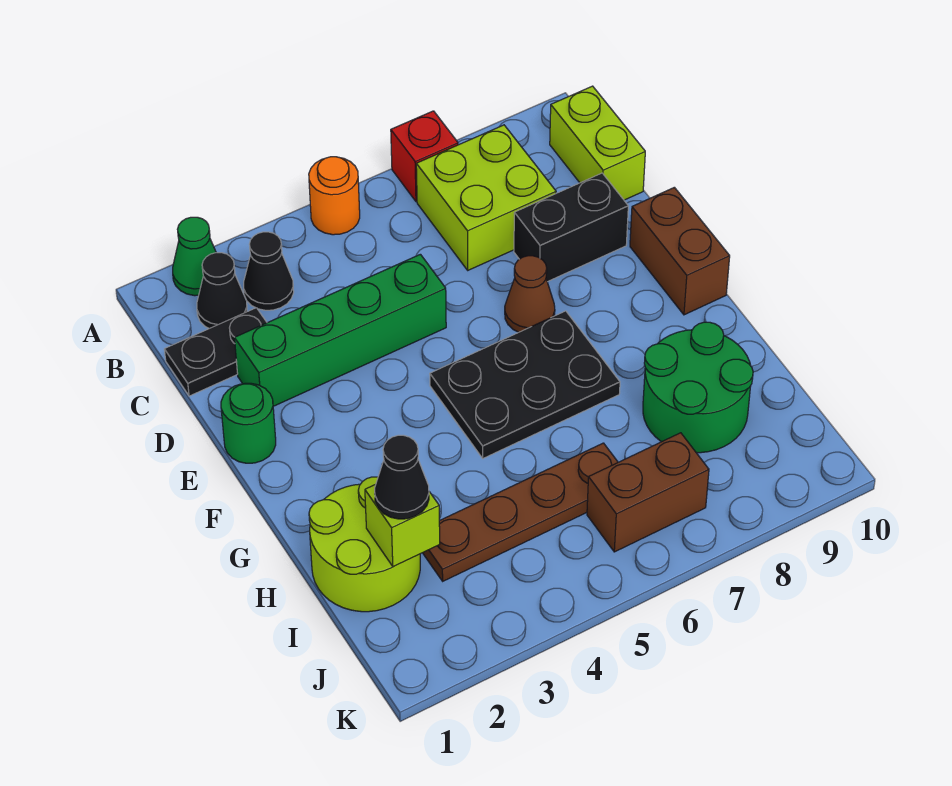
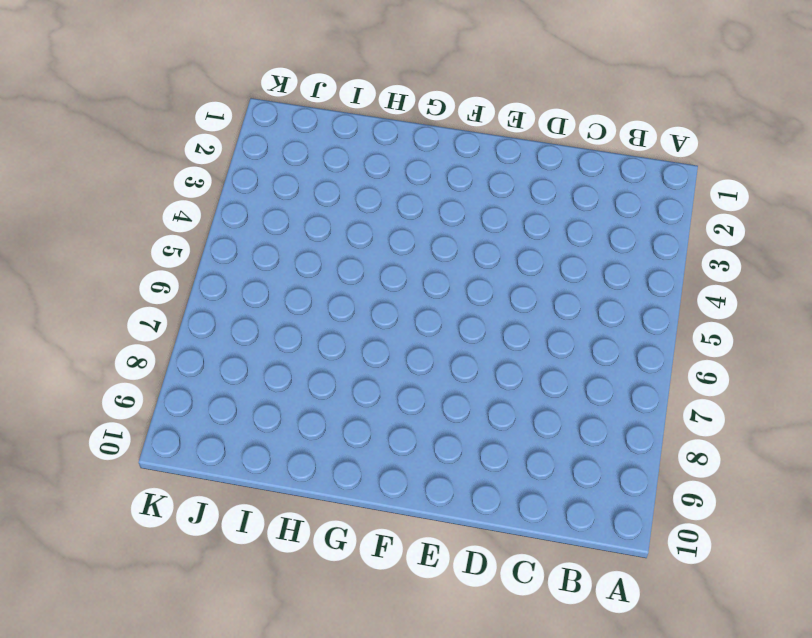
none -> green cone A2 level 1
none -> orange round brick A5 level 1
none -> red brick A7 level 1

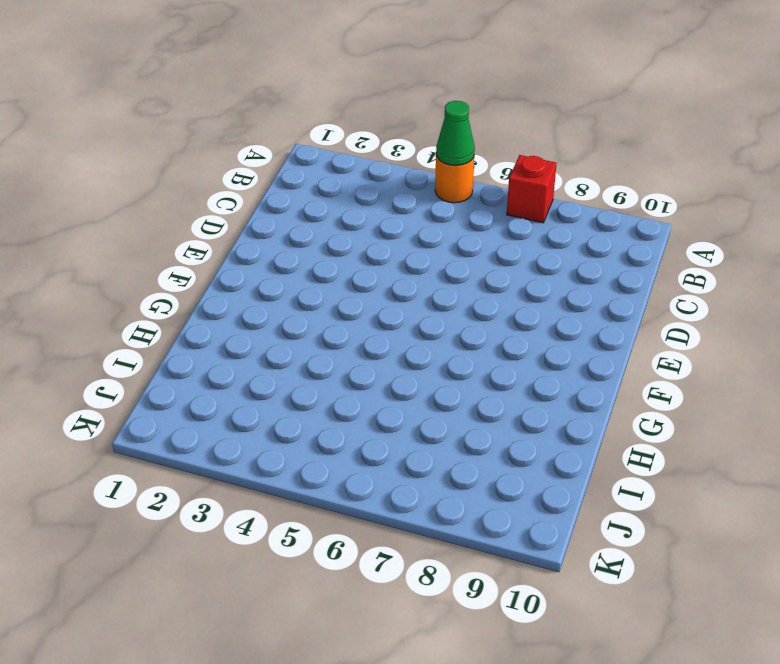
green cone A5 level 2 -> green cone A2 level 1
none -> black cone B2 level 1
none -> black cone B3 level 1
none -> lime brick B7:C8 level 1

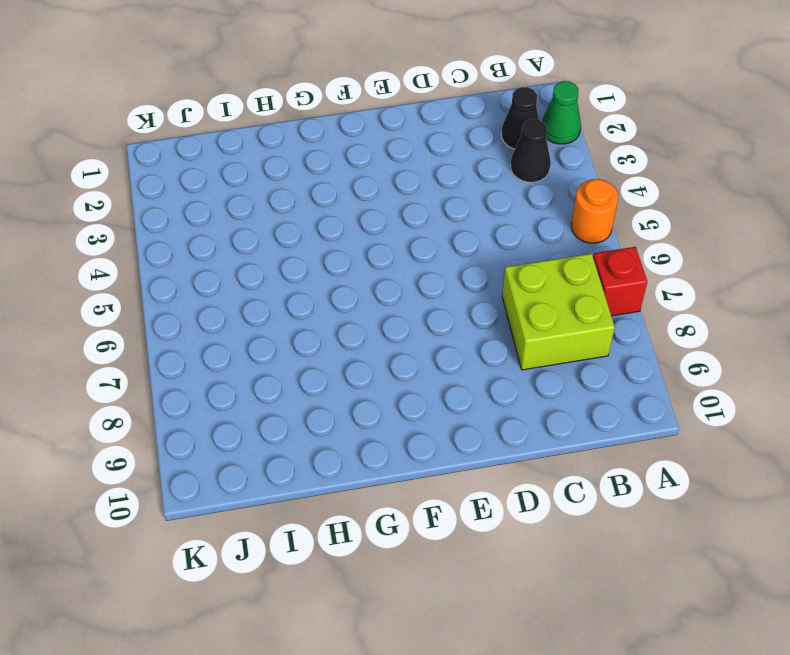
none -> lime brick B10:C10 level 1
none -> black plate C1:C2 level 1
none -> green brick D2:D5 level 1

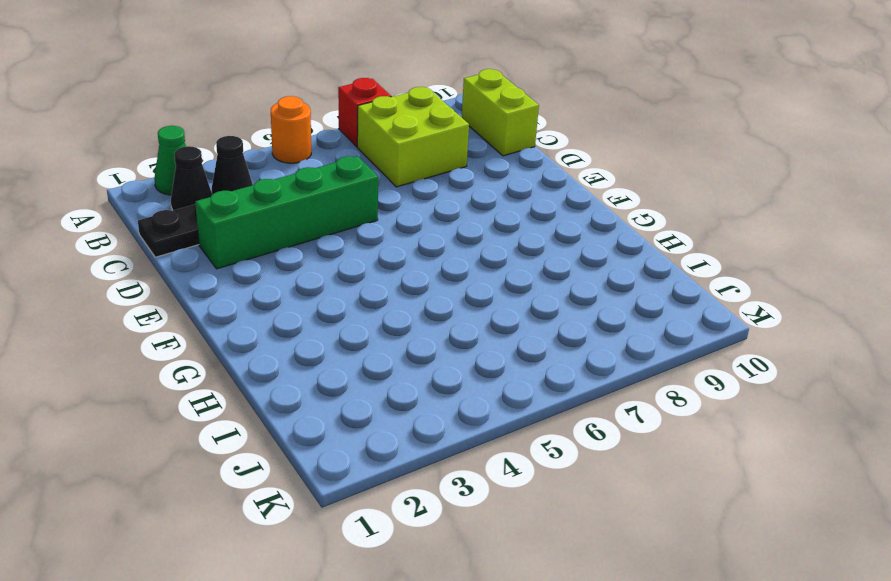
none -> black brick D8:D9 level 1
none -> green round brick E1 level 1
none -> brown cone E7 level 1

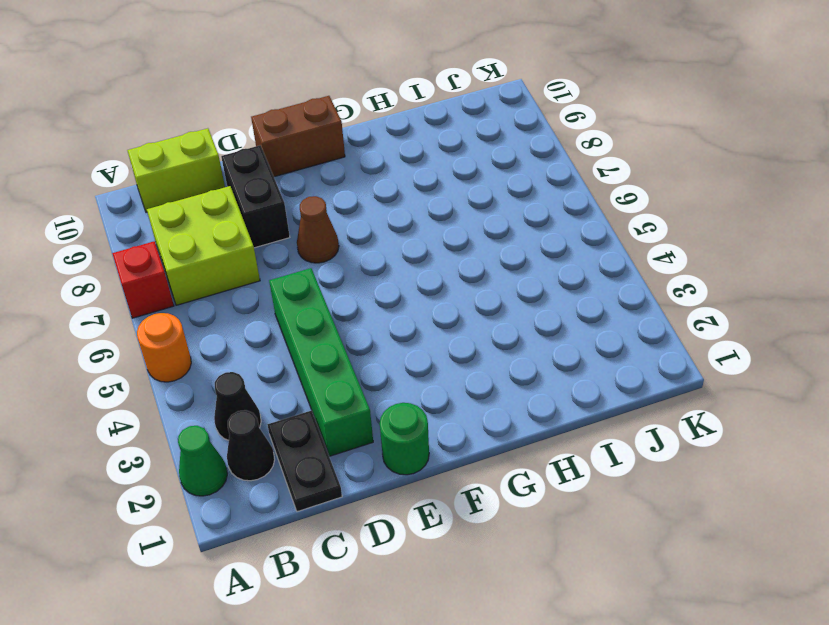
none -> black plate F5:G7 level 1
none -> lime round brick H1:I2 level 1
none -> green round brick H8:I9 level 1

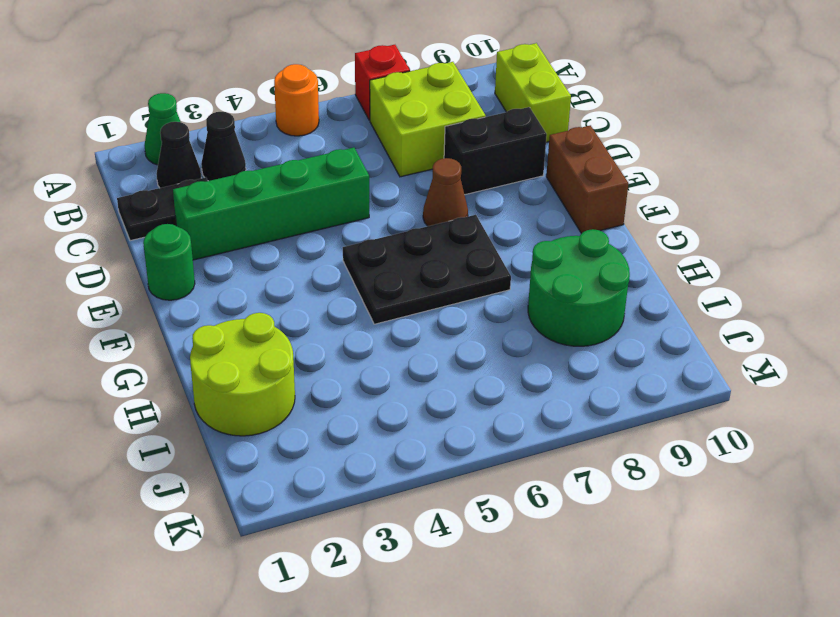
none -> brown plate I3:I6 level 1
none -> brown brick J6:J7 level 1
none -> lime brick I2 level 2

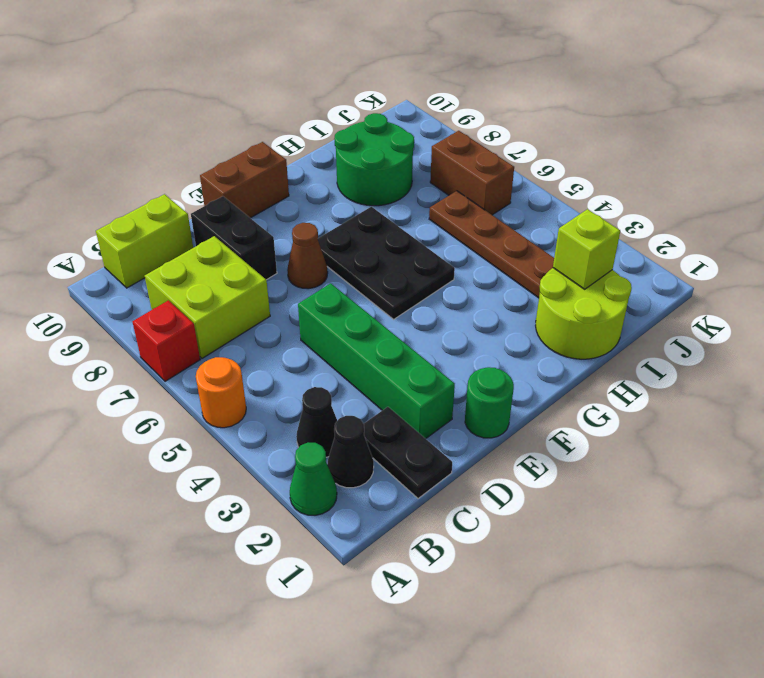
none -> black cone I2 level 3

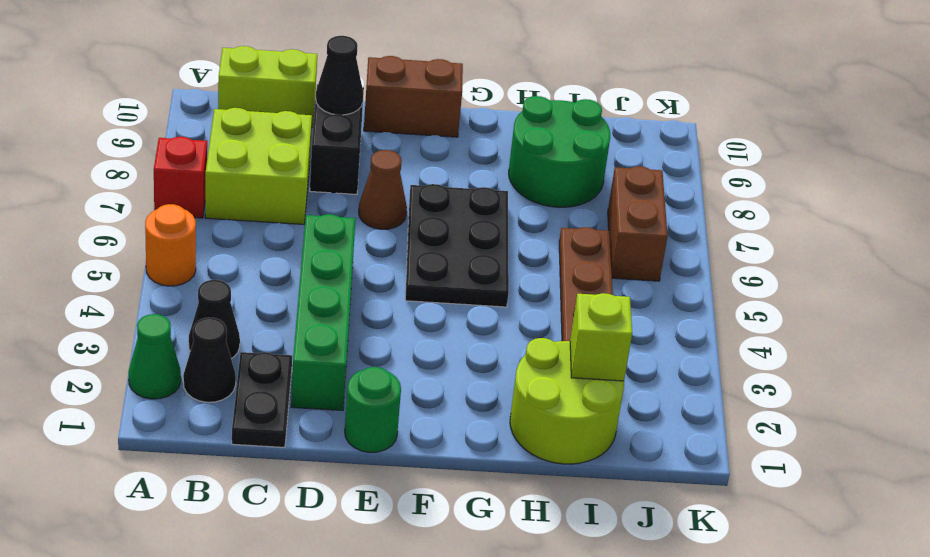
black cone D9 level 2 -> black cone I2 level 3

